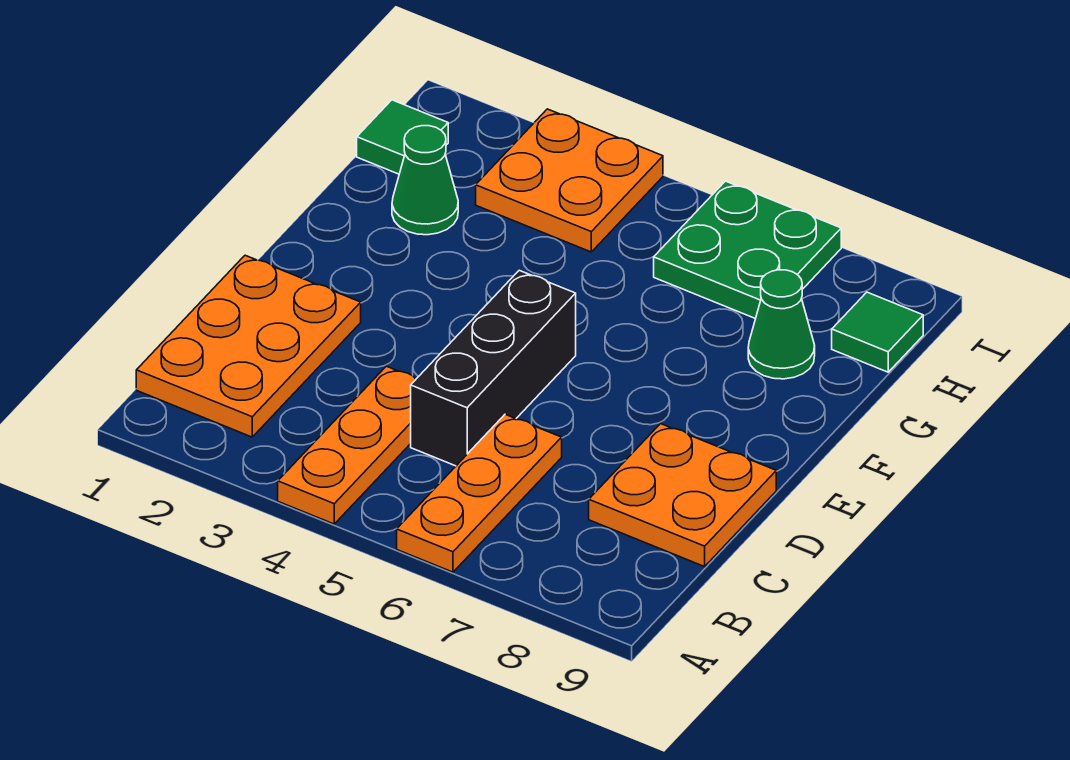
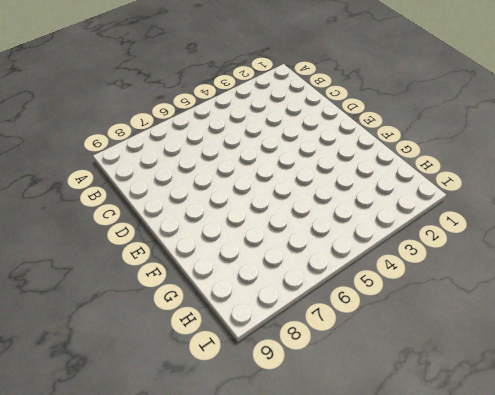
none -> orange plate A4:C4 level 1
none -> orange plate A6:C6 level 1

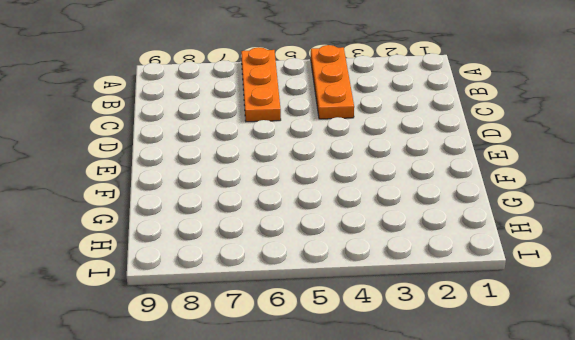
none -> orange plate B1:D2 level 1
none -> black brick C5:E5 level 1

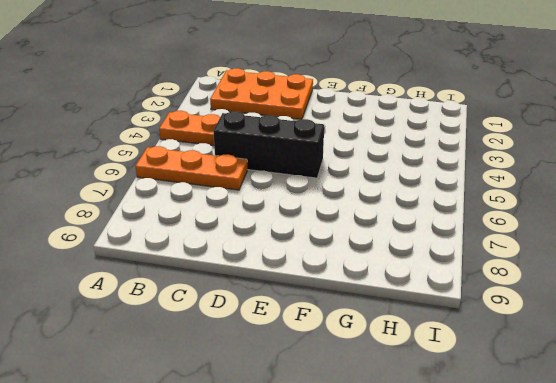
none -> orange plate C8:D9 level 1
none -> green cone G2 level 1

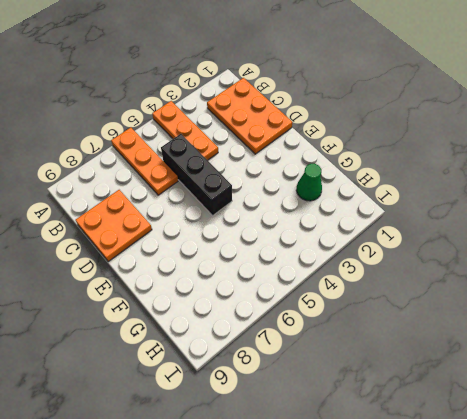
none -> green cone G8 level 1
none -> green tile H1 level 1

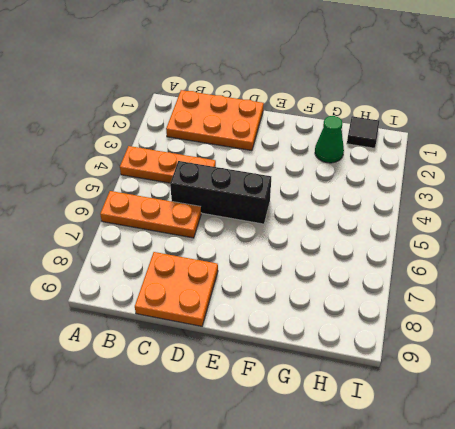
black tile H1 level 1 -> green tile H1 level 1
none -> green cone G8 level 1
none -> orange plate H3:I4 level 1

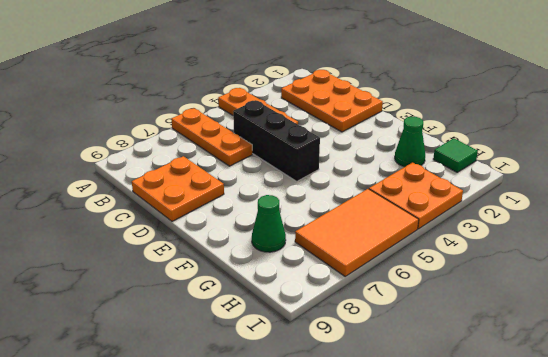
orange tile H5:I7 level 1 -> green plate H6:I7 level 1
none -> green tile H9 level 1

